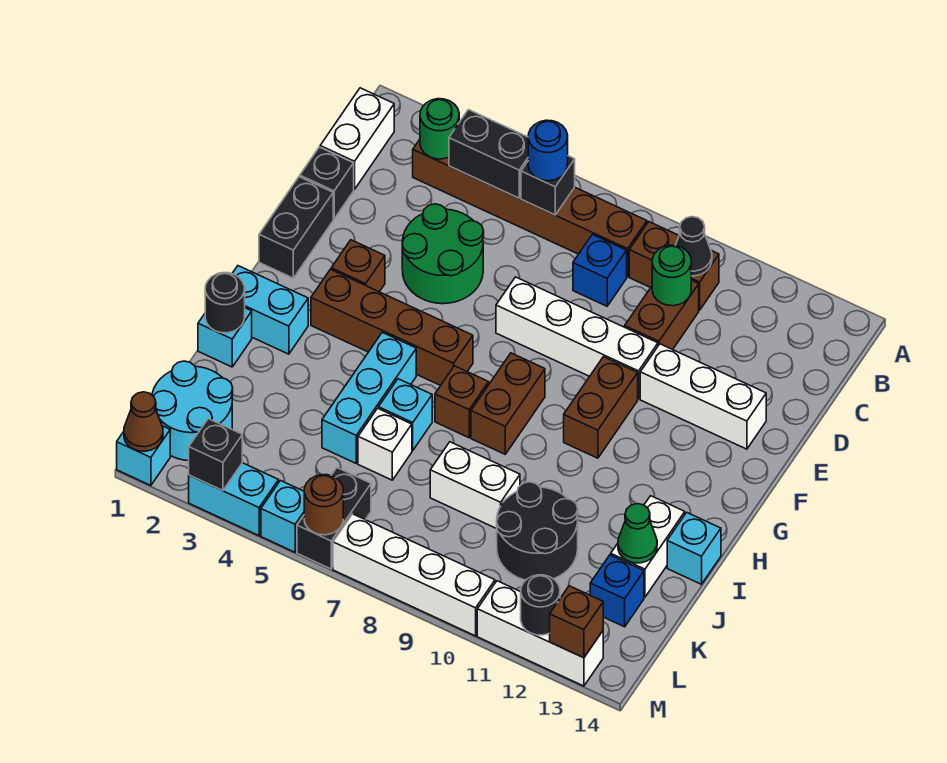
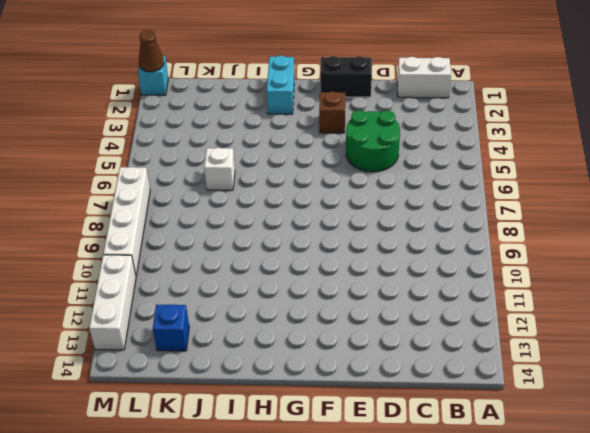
none -> brown brick B3:B8 level 1
none -> brown brick B9:B10 level 1
none -> blue brick C8 level 1
none -> brown brick C10:D10 level 1

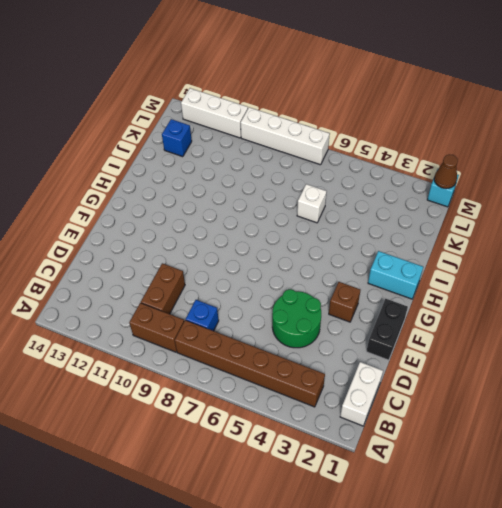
none -> black brick D1 level 1
none -> white brick E7:E10 level 1
none -> white brick E11:E13 level 1
none -> brown brick F10:G10 level 1

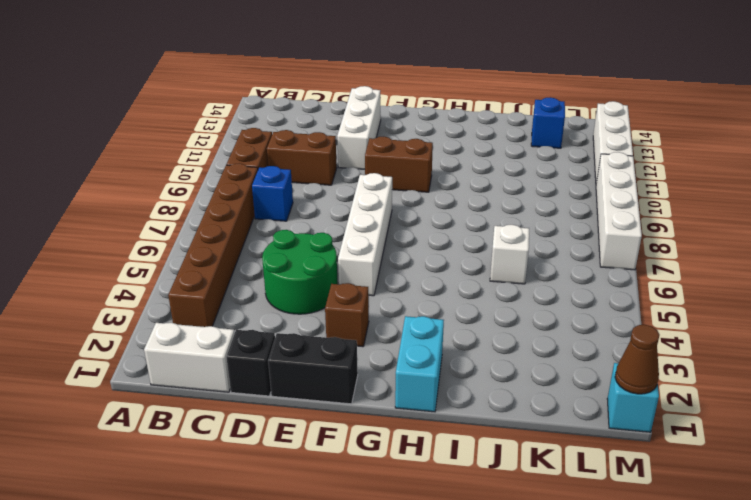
white brick F5:F8 level 1 -> white brick E7:E10 level 1
none -> brown brick G3:G6 level 1
none -> brown brick G8:H8 level 1
none -> cyan brick H5:J5 level 1
none -> brown brick H7 level 1

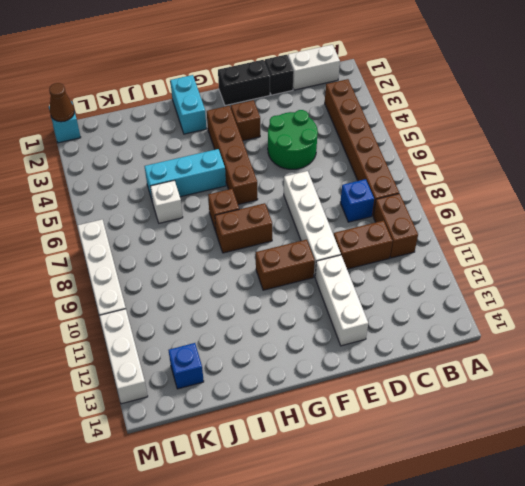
none -> cyan brick I1 level 1
none -> cyan brick I6 level 1
none -> white brick I13:J13 level 1
none -> cyan brick I14 level 1

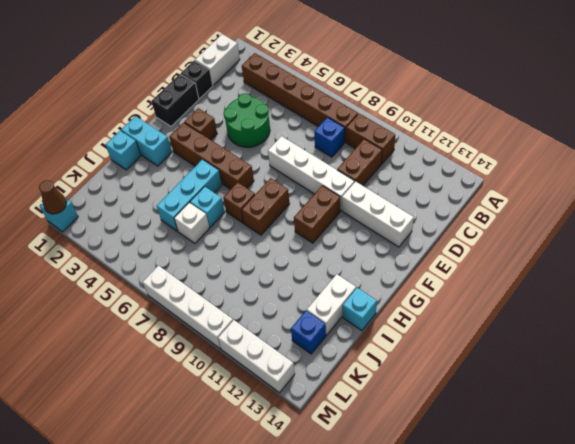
none -> white brick J8:J9 level 1
none -> black round brick J10:K11 level 1
none -> cyan round brick K1:L2 level 1
none -> black brick L6:M6 level 1

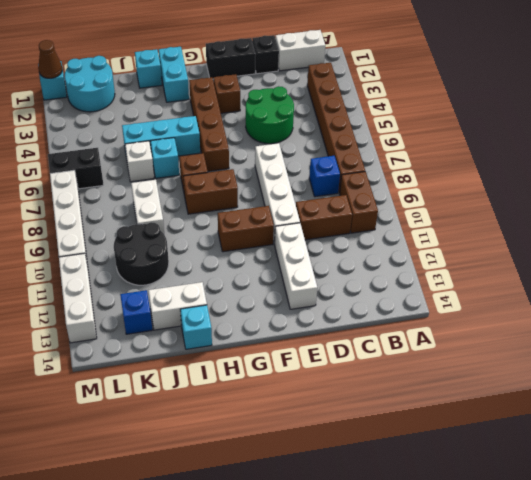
none -> cyan brick M3:M4 level 1
none -> cyan brick M5 level 1
none -> green round brick B3 level 2
none -> black brick B4:B5 level 2

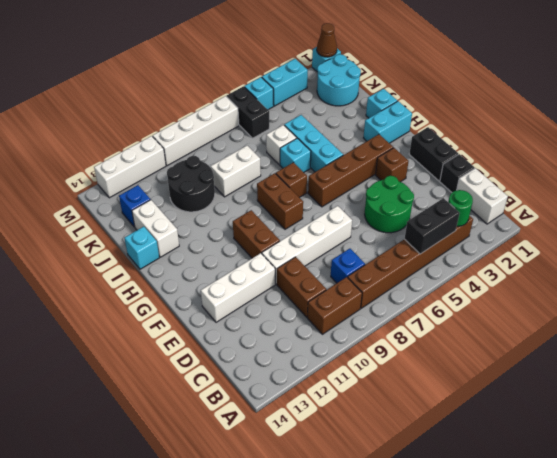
none -> black brick B6 level 2
none -> black cone B10 level 2
none -> green round brick C10 level 2
none -> black round brick I1 level 2

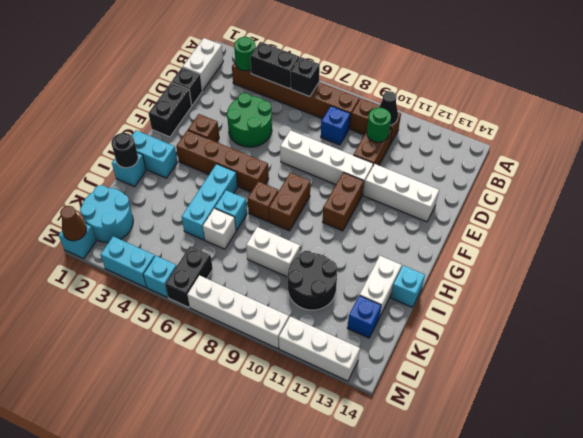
none -> green cone J13 level 2
none -> black brick M3 level 2
none -> brown round brick M6 level 2
none -> black round brick M12 level 2

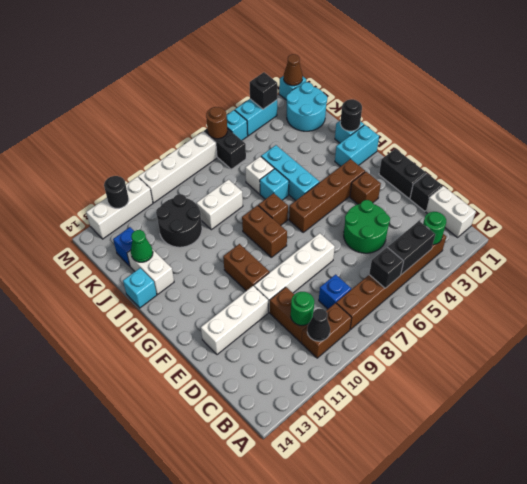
none -> brown brick M13 level 2
none -> blue round brick B6 level 3

